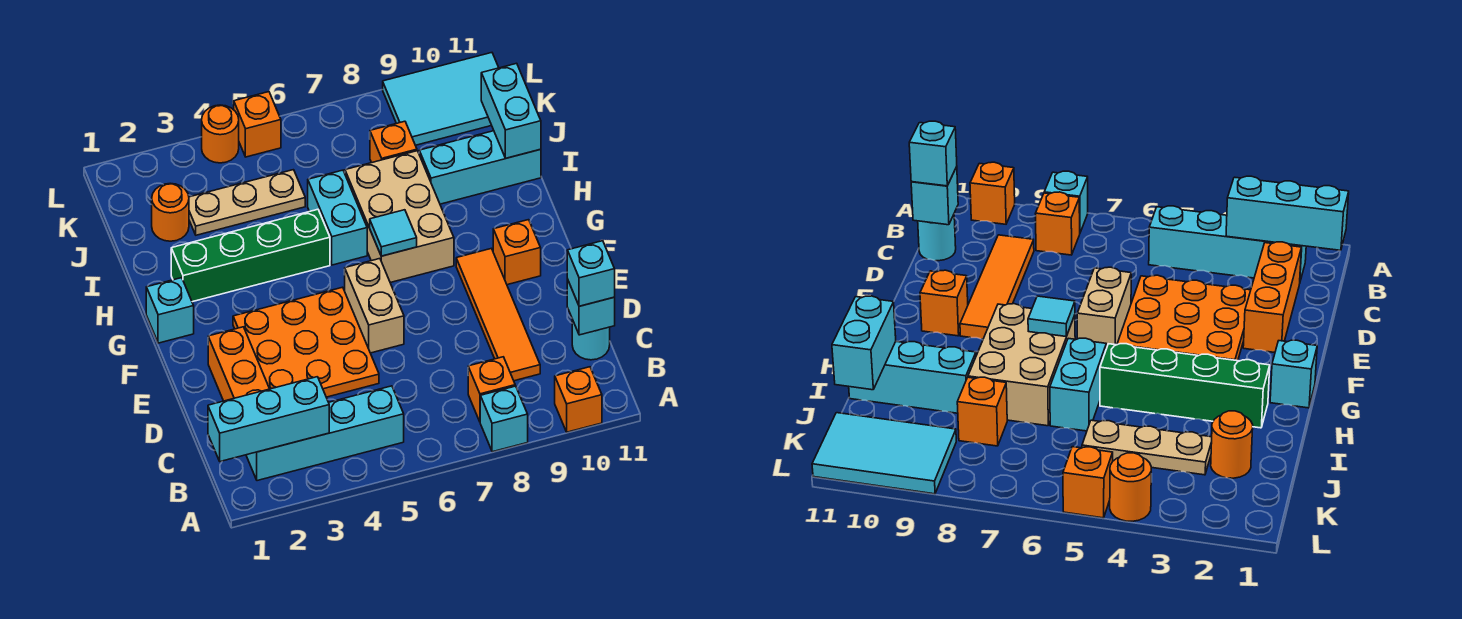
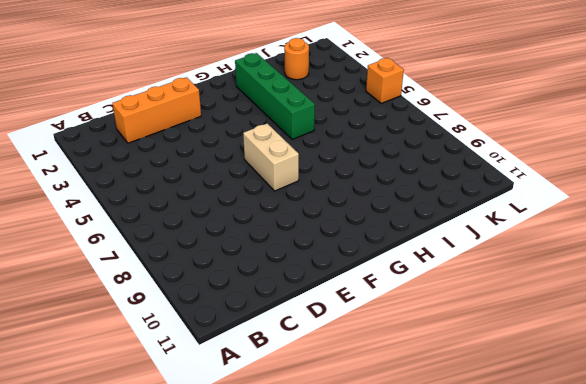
tan brick F6:F7 level 1 -> tan brick E6:F6 level 1
none -> cyan brick A8 level 1
none -> orange brick A10 level 1
none -> cyan brick B2:B5 level 1

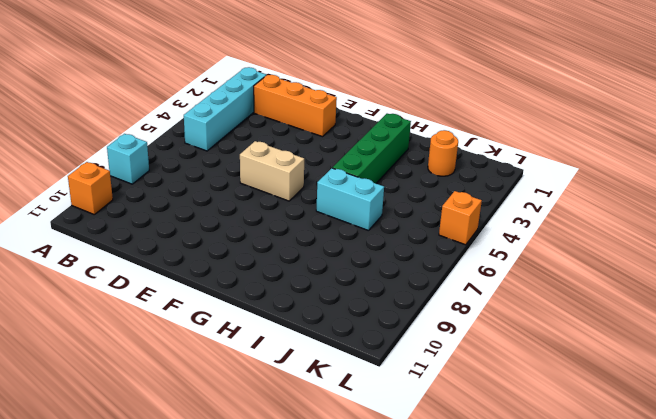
none -> orange brick B8 level 1
none -> orange tile C9:F9 level 1
none -> cyan round brick C11 level 1

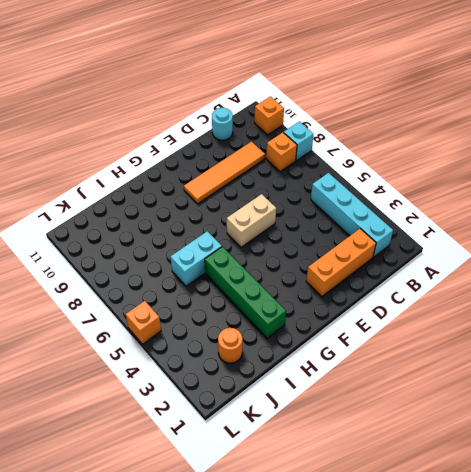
none -> orange plate D3:F5 level 1
none -> orange brick F10 level 1
none -> cyan brick G1 level 1

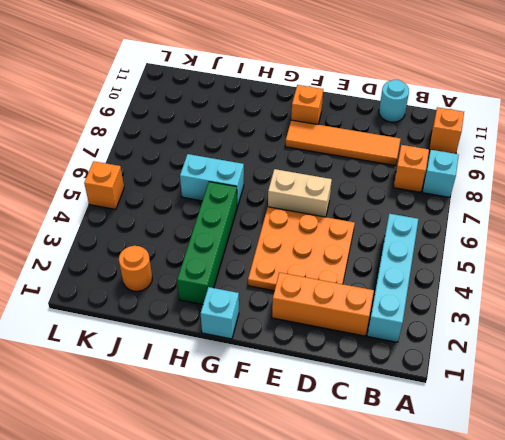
none -> tan brick G7:I8 level 1
none -> cyan brick I9:I11 level 1
none -> tan plate J3:J5 level 1

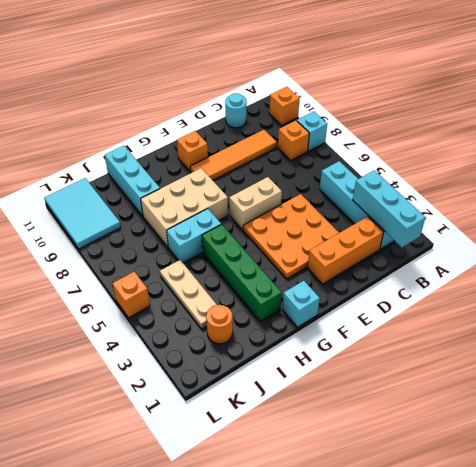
none -> orange brick J8 level 1
none -> orange round brick L4 level 1
none -> cyan brick C11 level 2

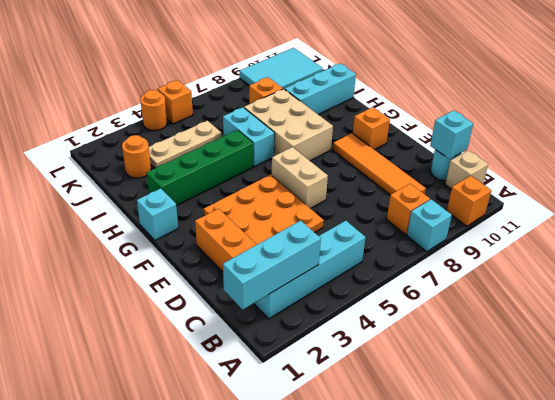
tan brick B11 level 1 -> none
none -> cyan tile G7 level 2
none -> cyan brick I11:J11 level 2
none -> cyan brick C11 level 3

